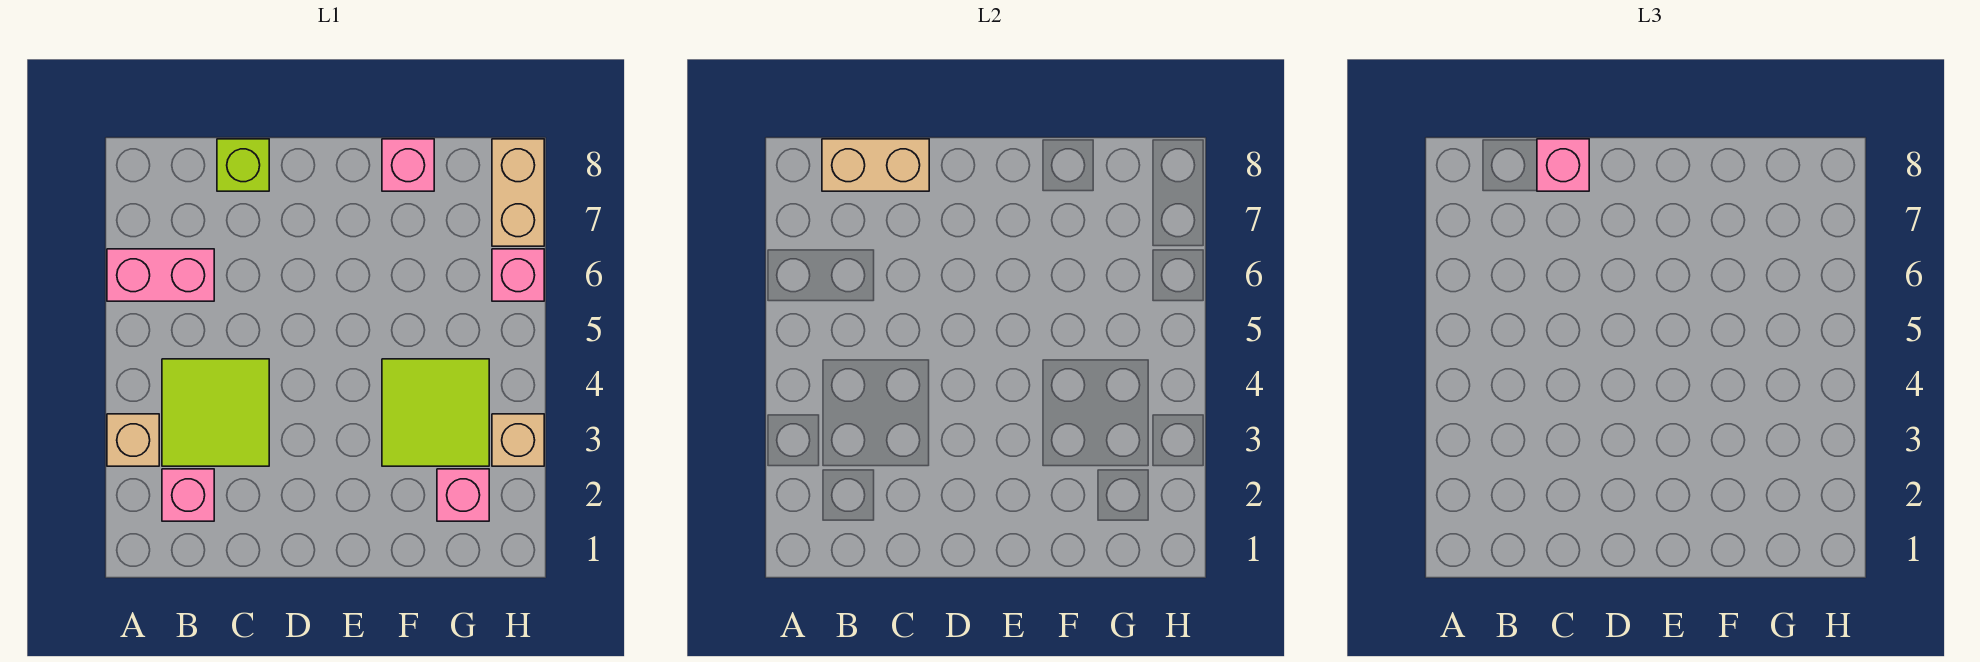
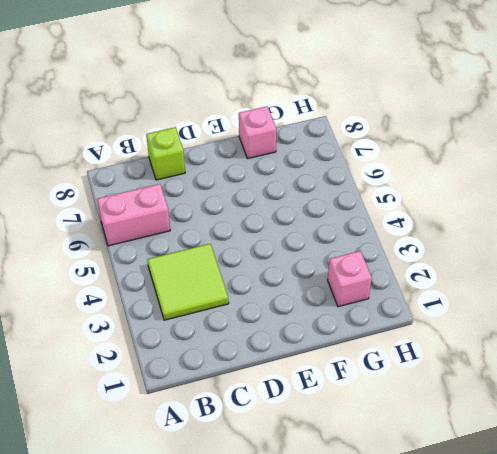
none -> tan brick A3 level 1
none -> pink brick B2 level 1
none -> lime tile F3:G4 level 1

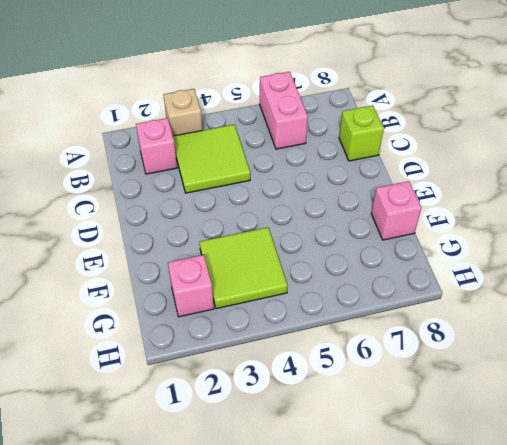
none -> tan brick H3 level 1
none -> pink brick H6 level 1
none -> tan brick H7:H8 level 1

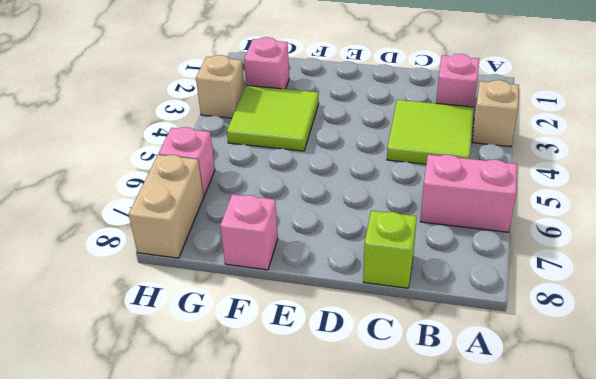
none -> tan brick B8:C8 level 2
none -> pink brick C8 level 3

